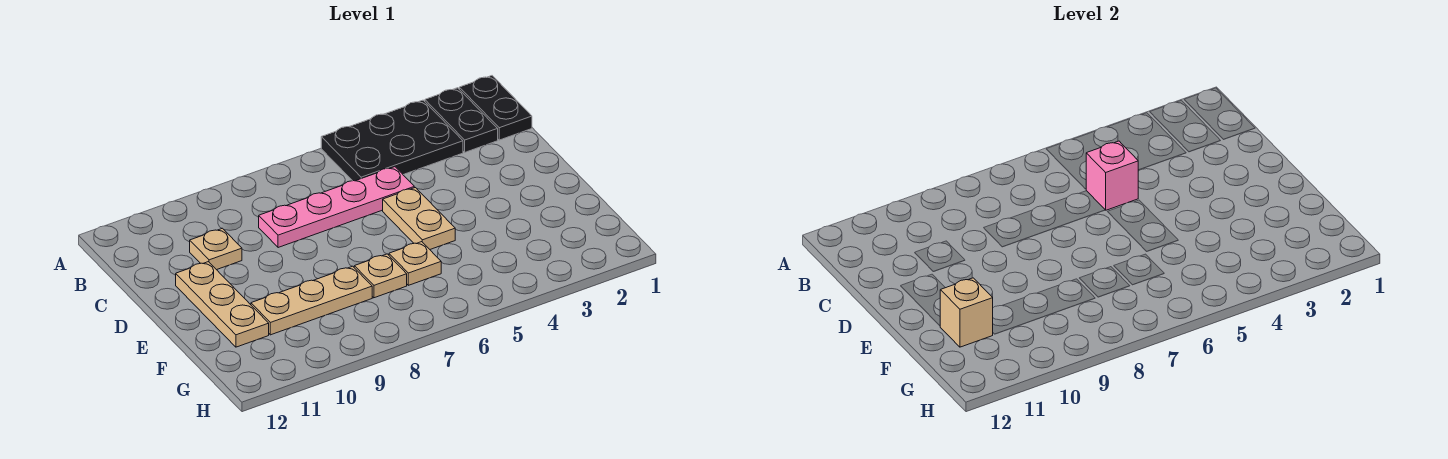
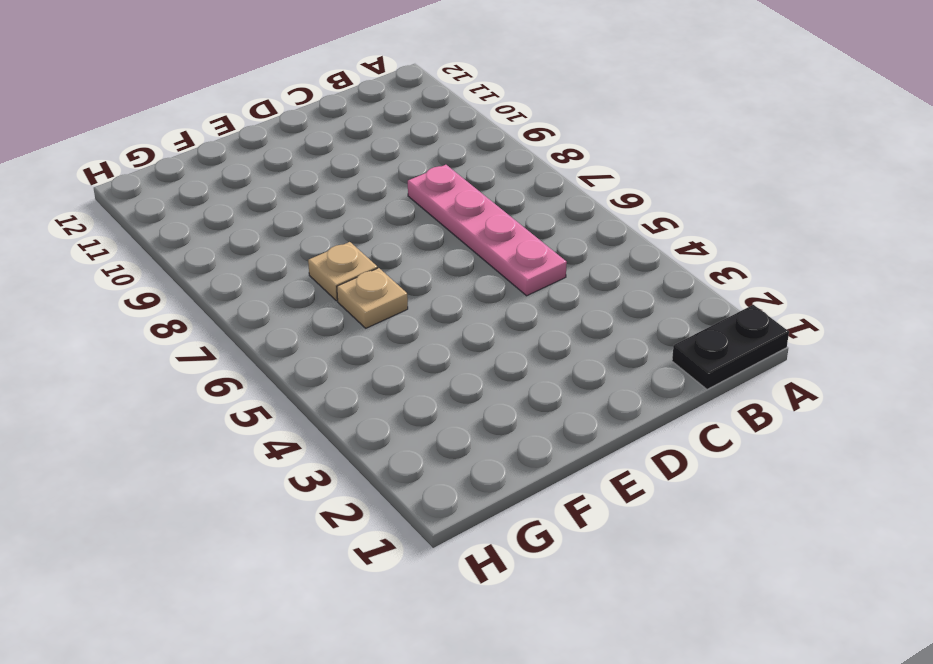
none -> black plate A2:B2 level 1
none -> black plate A3:B5 level 1
none -> tan plate C10 level 1

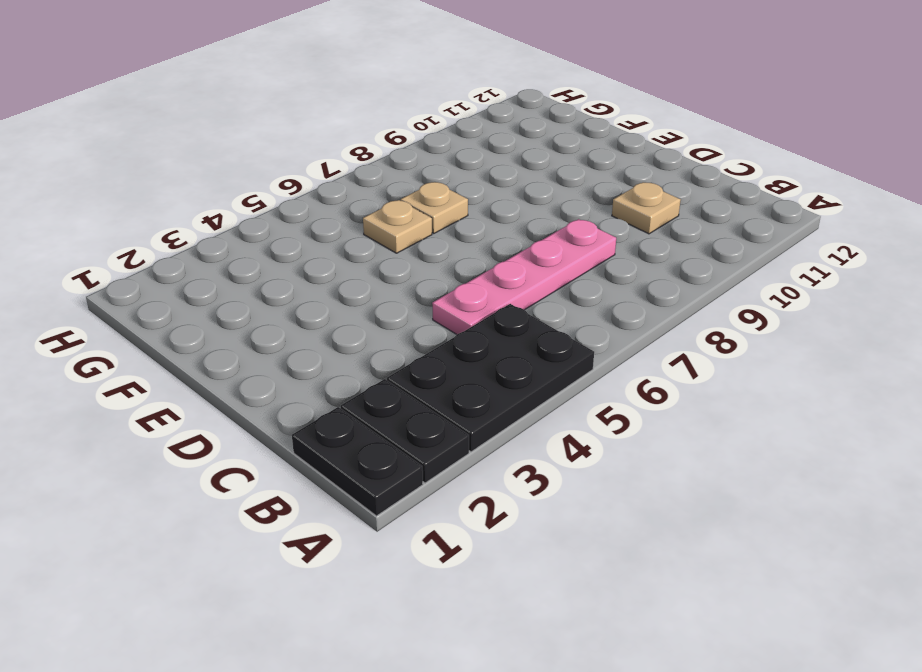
none -> tan plate D5:E5 level 1
none -> tan plate D11:F11 level 1
none -> tan plate F8:F10 level 1

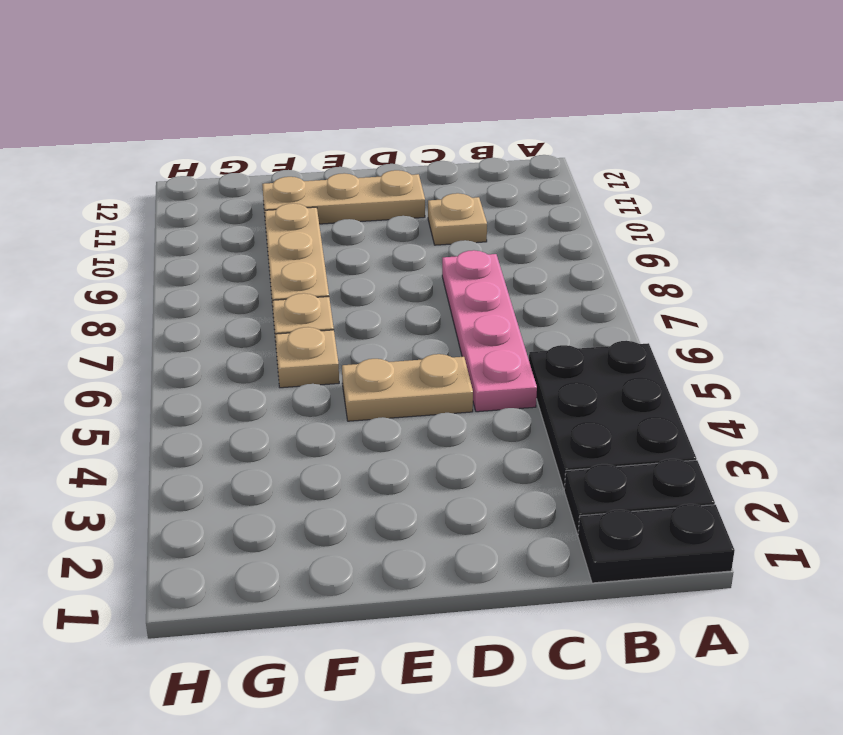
none -> pink brick C5 level 2
none -> tan brick F11 level 2

